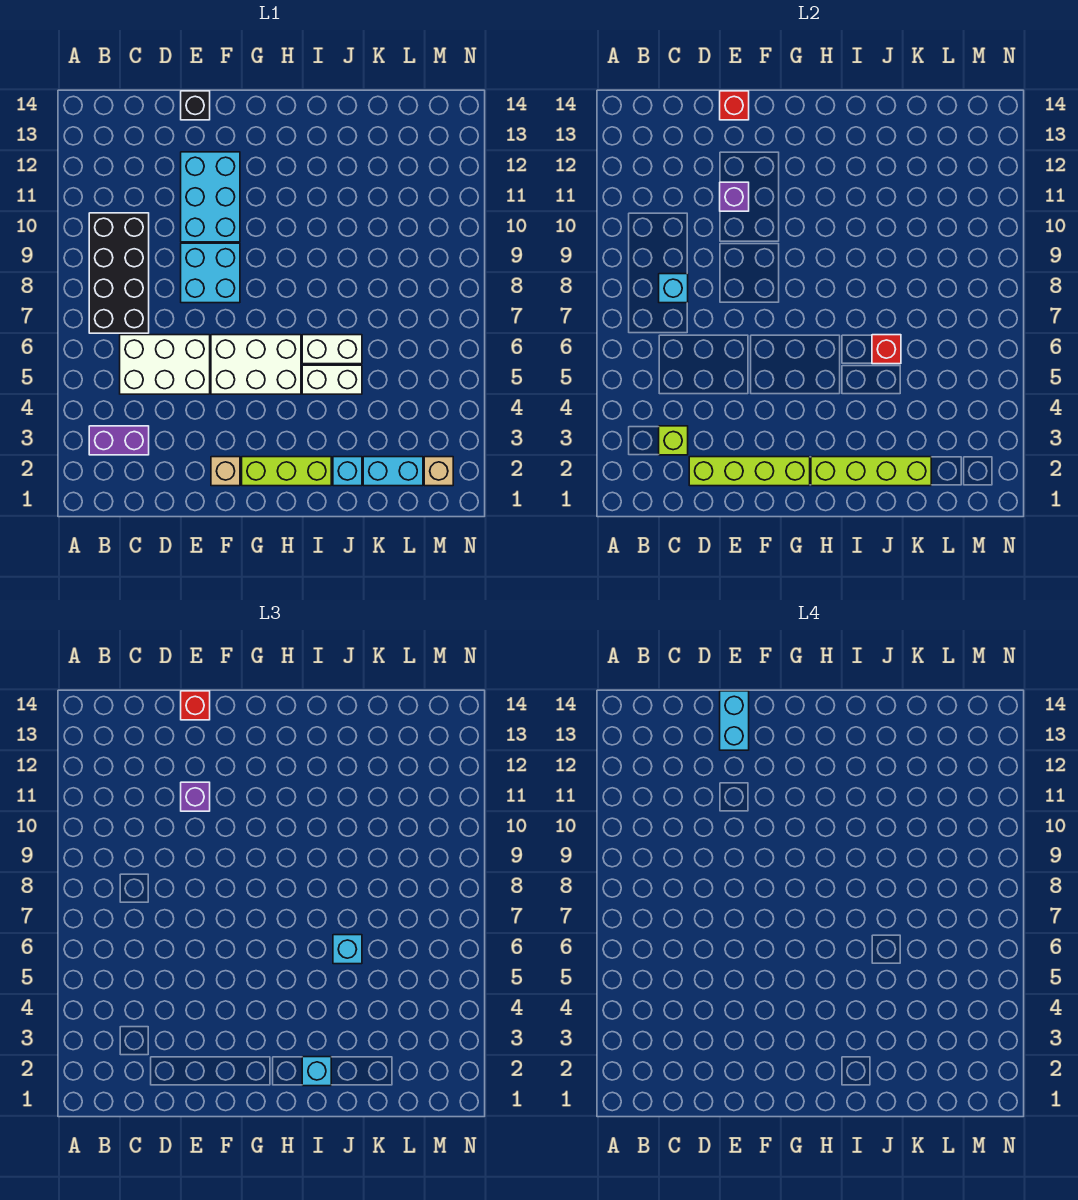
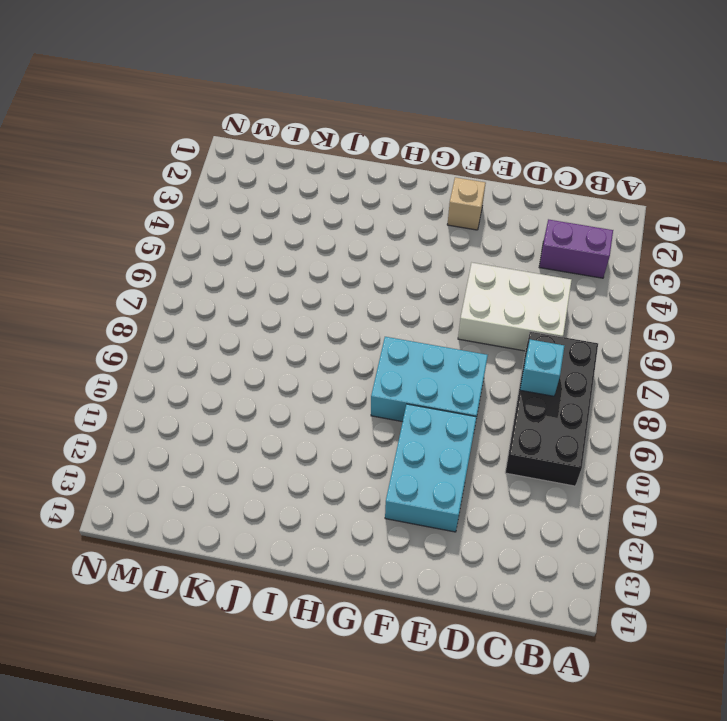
cyan brick E8:G9 level 1 -> cyan brick E8:F9 level 1
none -> black brick E14 level 1
none -> white brick F5:H6 level 1
none -> lime brick G2:I2 level 1

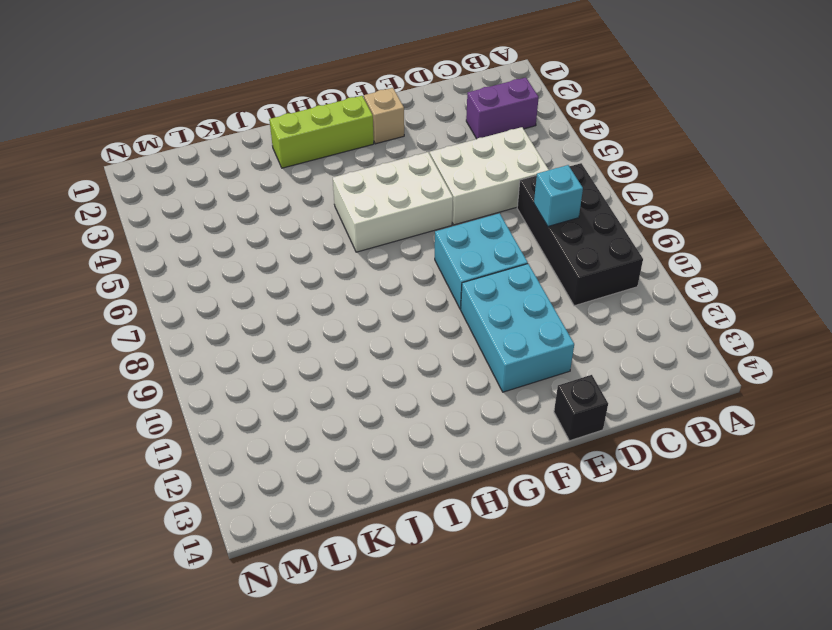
none -> white brick I5:J5 level 1
none -> white brick I6:J6 level 1
none -> cyan brick J2 level 1

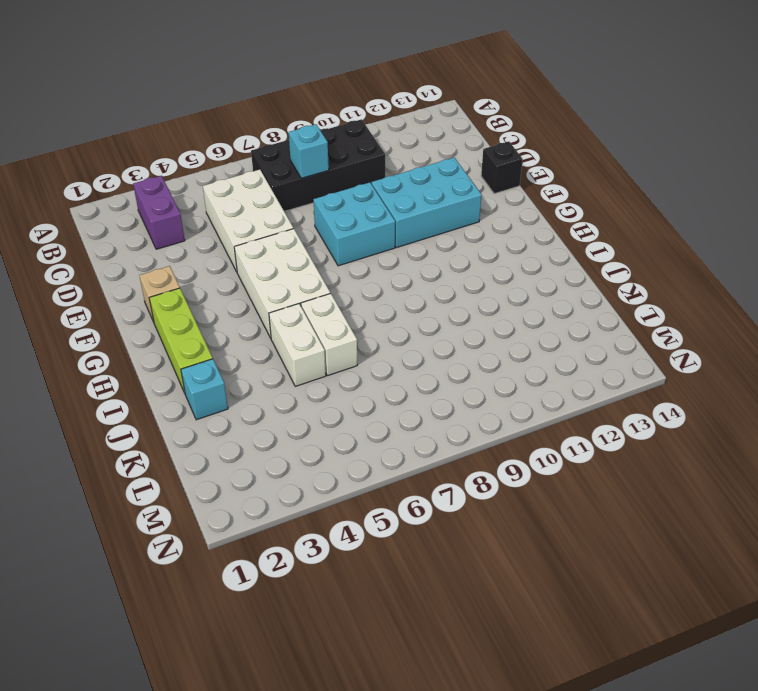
none -> cyan brick K2:L2 level 1
none -> tan brick M2 level 1
none -> lime brick C3 level 2

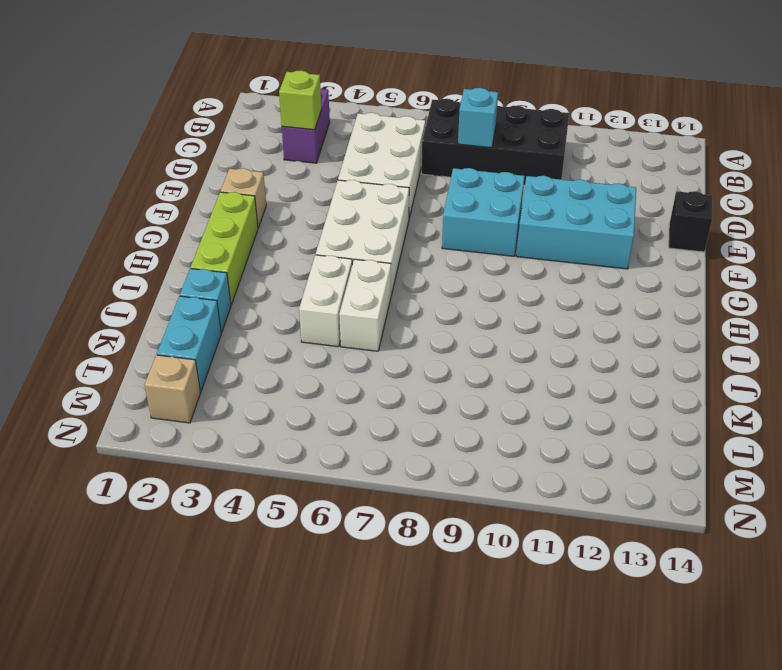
none -> lime brick D2:G2 level 2
none -> purple brick E11 level 2
none -> red brick E14 level 2

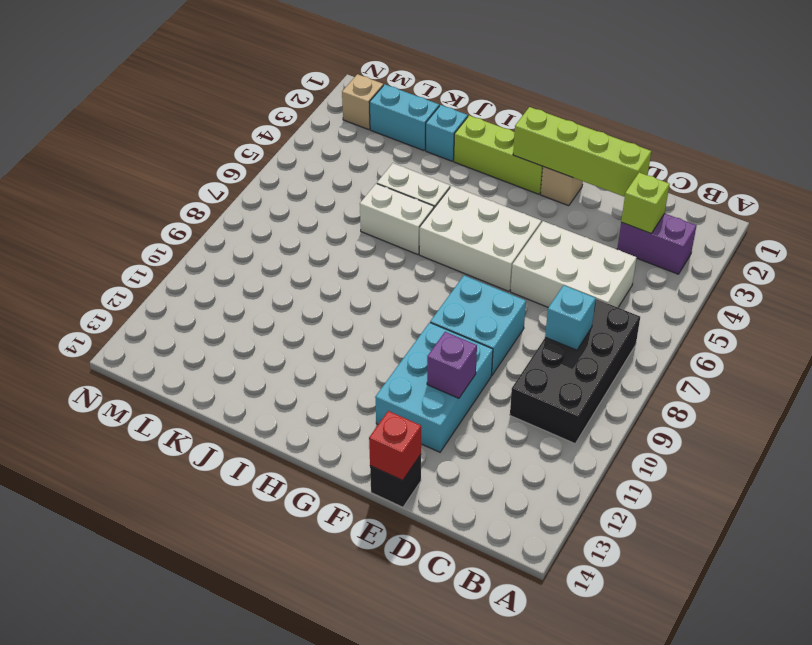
none -> lime brick H2:K2 level 2
none -> red brick J6 level 2
none -> purple brick E11 level 3

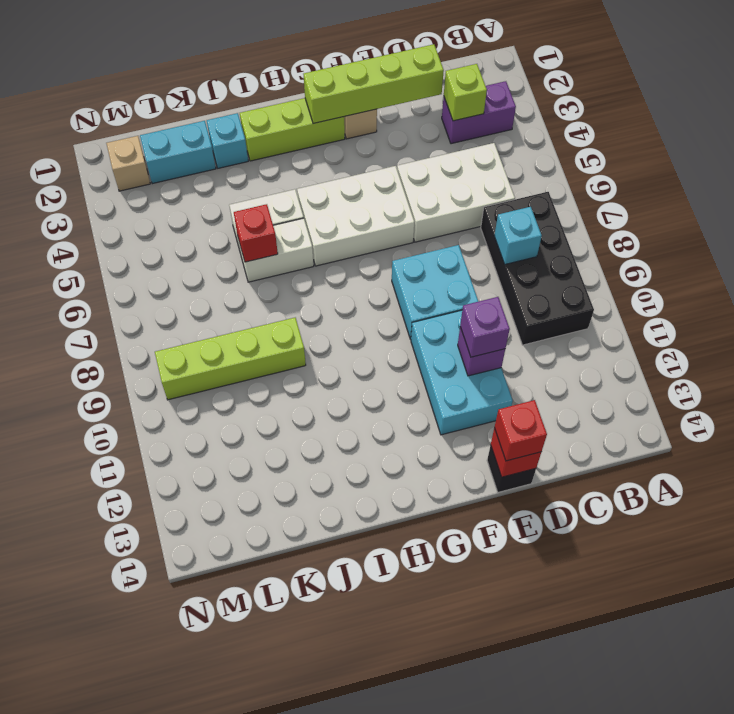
lime brick J9:M9 level 1 -> lime brick H2:K2 level 2
none -> cyan brick I2 level 3
none -> cyan brick J6 level 3
none -> cyan brick E13:E14 level 4

